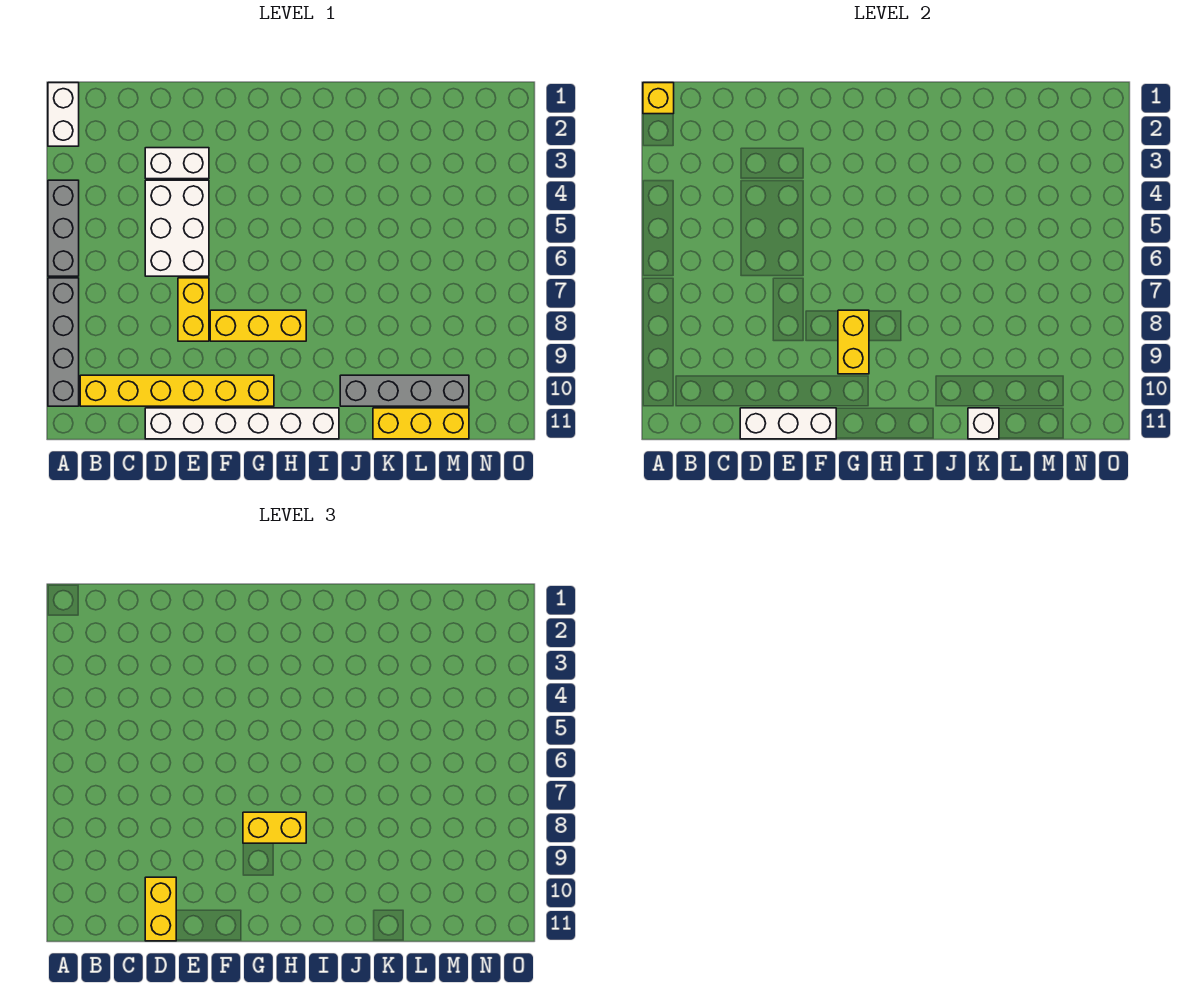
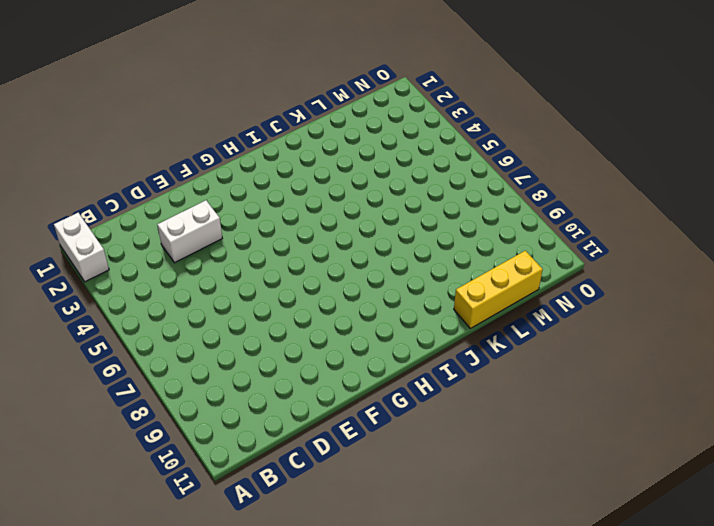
none -> grey brick A4:A6 level 1
none -> grey brick A7:A10 level 1
none -> yellow brick B10:G10 level 1

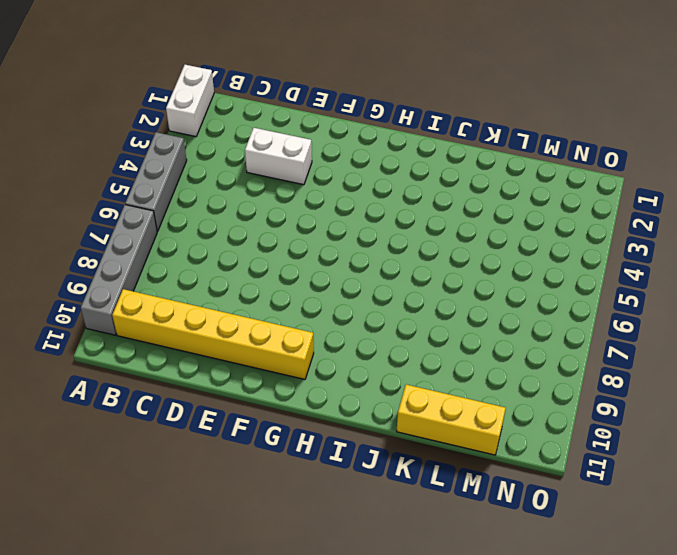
none -> white brick D4:E6 level 1
none -> white brick D11:I11 level 1
none -> yellow brick E7:E8 level 1

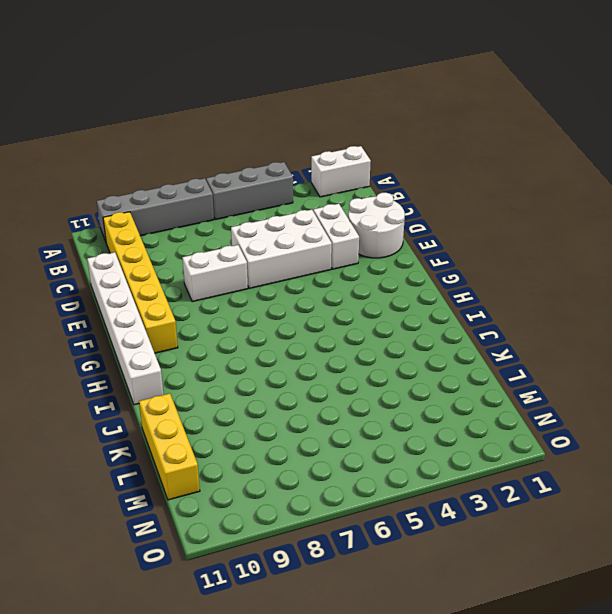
white round brick D1:E2 level 1 -> none
white brick E7:E8 level 1 -> yellow brick E7:E8 level 1
none -> yellow brick F8:H8 level 1
none -> grey brick J10:M10 level 1
none -> yellow brick A1 level 2

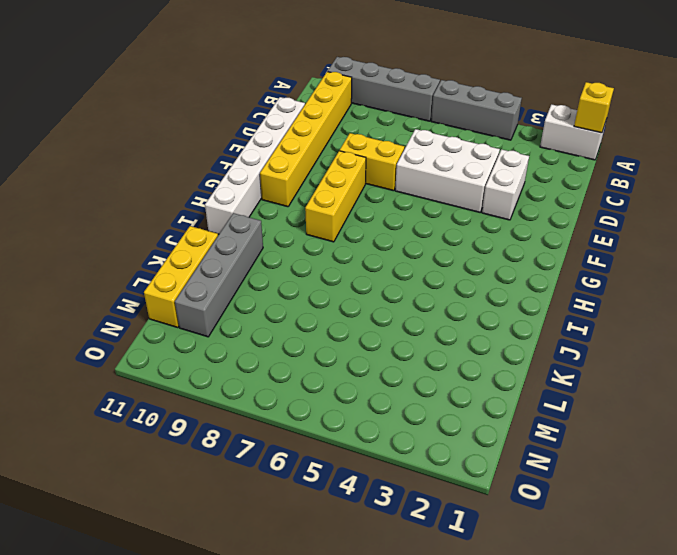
none -> white brick D11:F11 level 2
none -> yellow brick G8:G9 level 2
none -> white brick K11 level 2

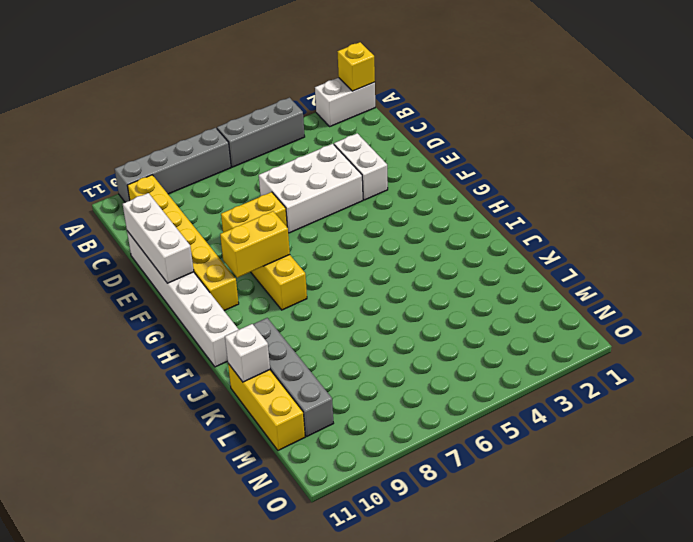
none -> yellow brick D10:D11 level 3
none -> yellow brick G8:H8 level 3

